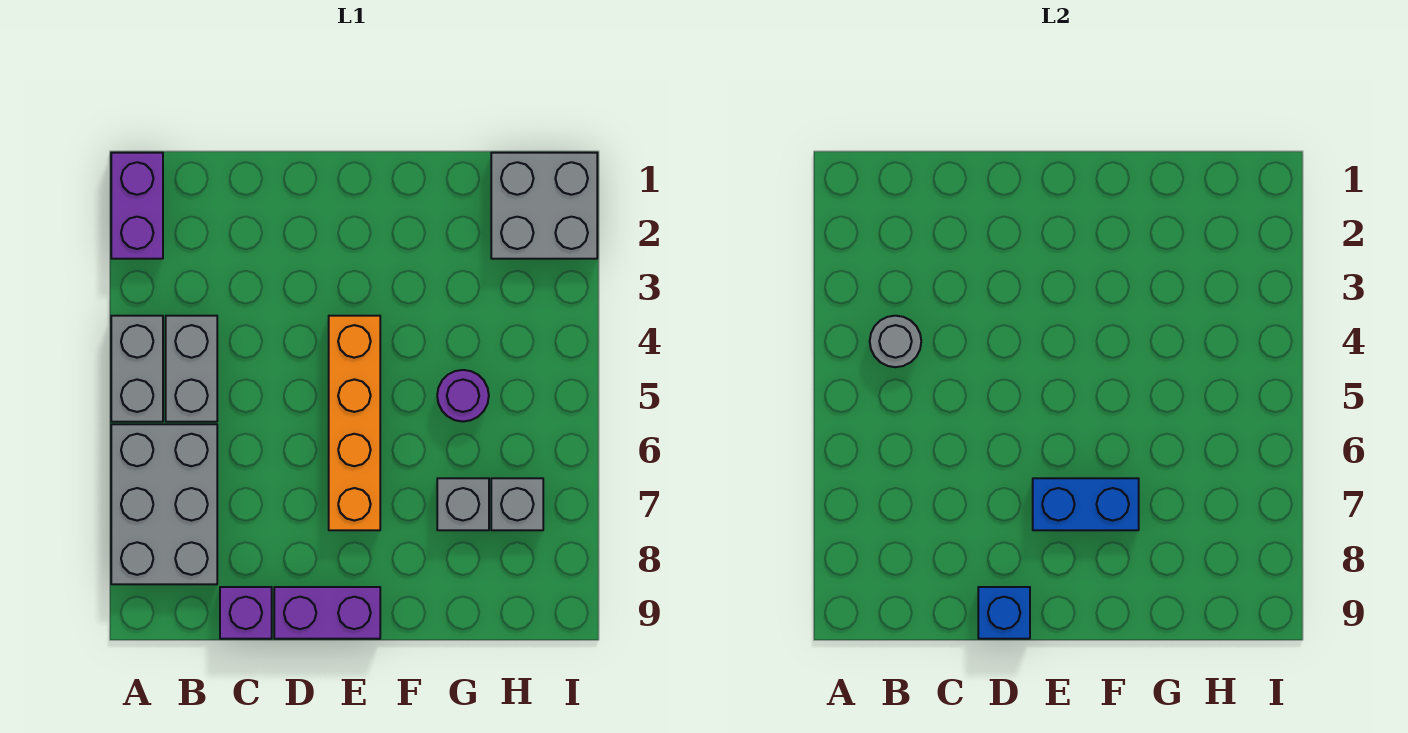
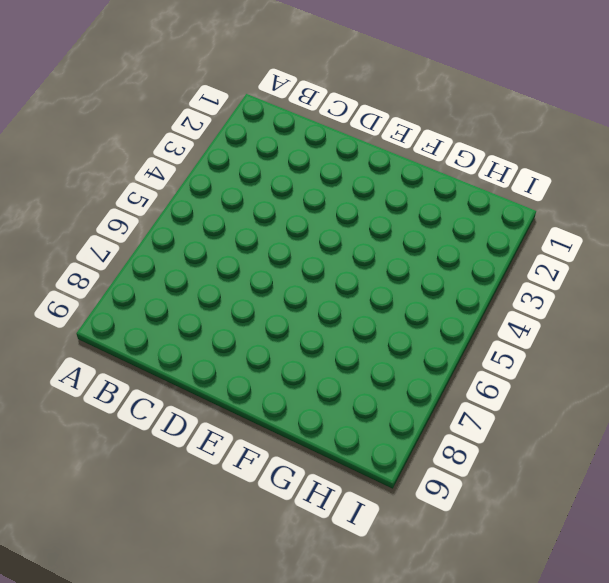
none -> purple brick A1:A2 level 1
none -> grey brick A4:A5 level 1
none -> grey brick A6:B8 level 1

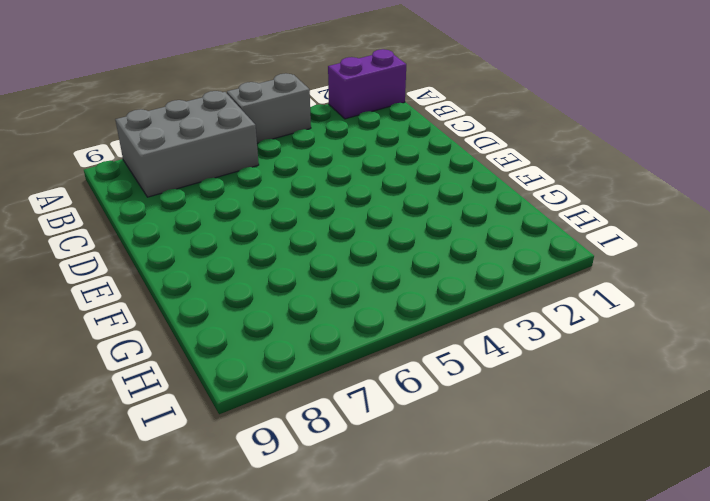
none -> grey brick B4:B5 level 1
none -> purple brick C9 level 1
none -> purple brick D9:E9 level 1

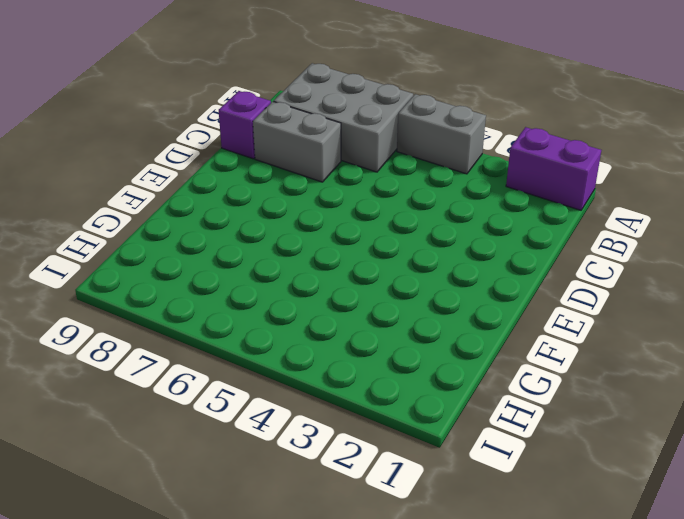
grey brick C7:C8 level 1 -> grey brick B4:B5 level 1
none -> purple brick D9:E9 level 1
none -> orange brick E4:E7 level 1
none -> purple round brick G5 level 1

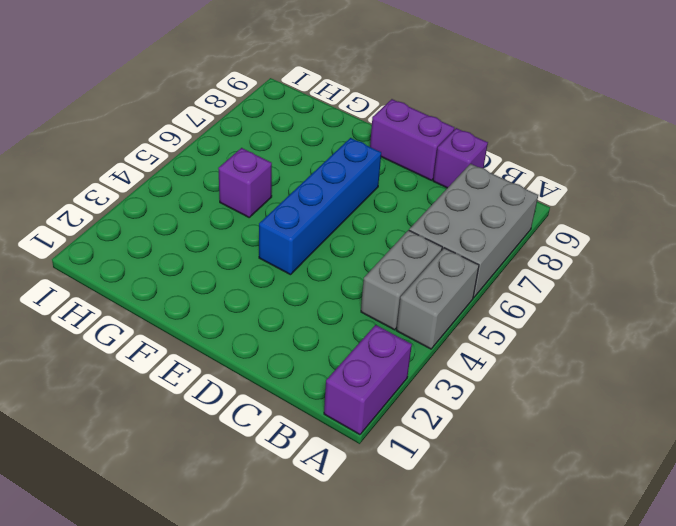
blue brick E4:E7 level 1 -> orange brick E4:E7 level 1
purple brick G5 level 1 -> purple round brick G5 level 1
none -> grey brick G7 level 1
none -> grey brick H1:I2 level 1
none -> grey brick H7 level 1

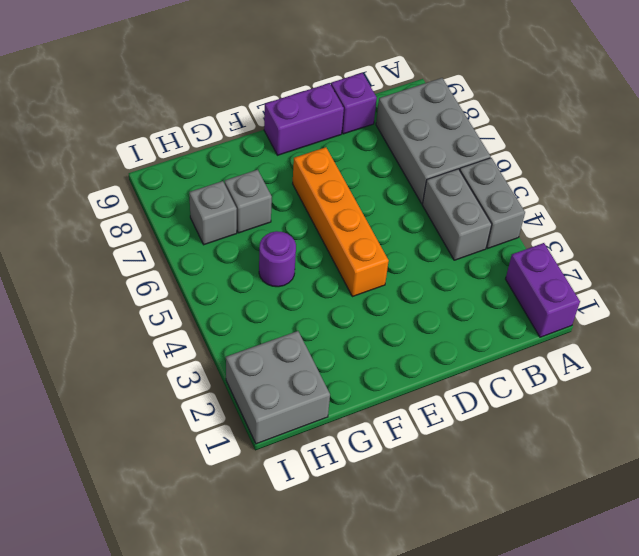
none -> grey round brick B4 level 2
none -> blue brick D9 level 2
none -> blue brick E7:F7 level 2

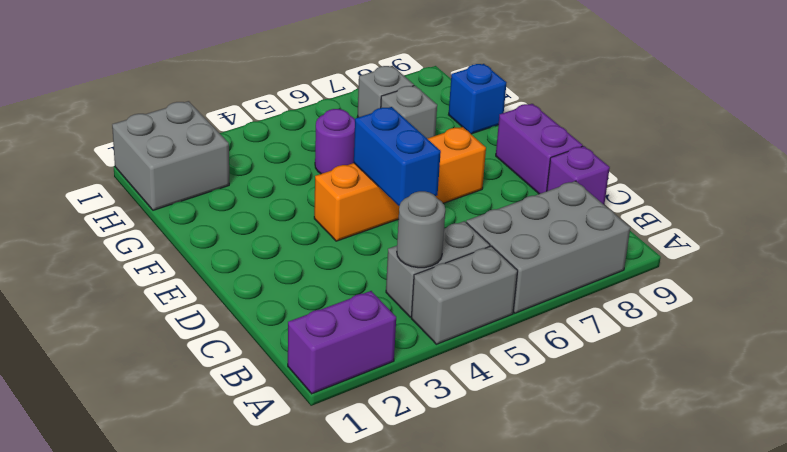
blue brick D5:E5 level 2 -> blue brick E7:F7 level 2
blue brick G9 level 1 -> blue brick D9 level 2

